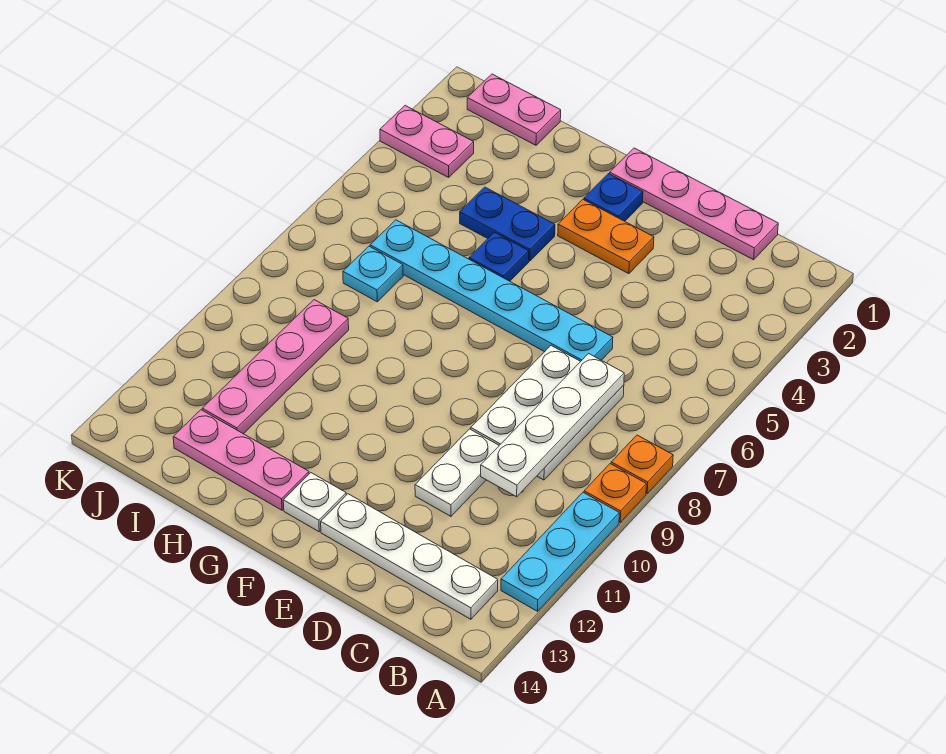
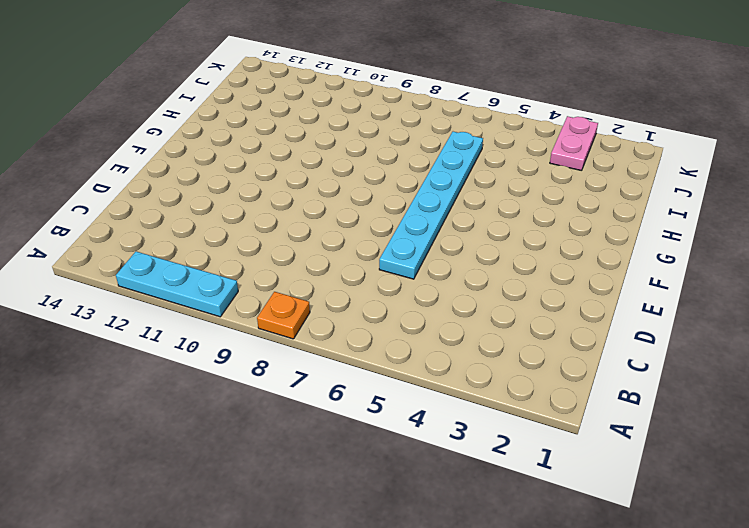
none -> orange plate A9 level 1
none -> white plate B13:E13 level 1
none -> pink plate C1:F1 level 1

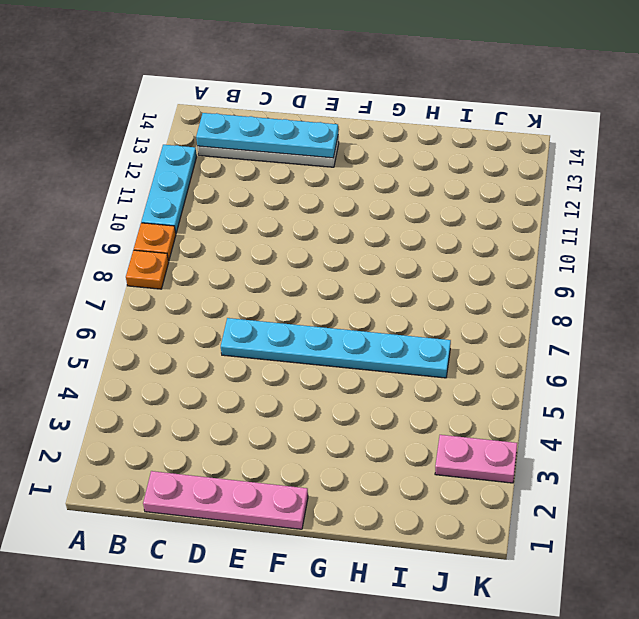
cyan plate B13:E13 level 2 -> none
none -> white plate C7:D9 level 1
none -> white plate D10:D11 level 1
none -> orange plate E3:F3 level 1

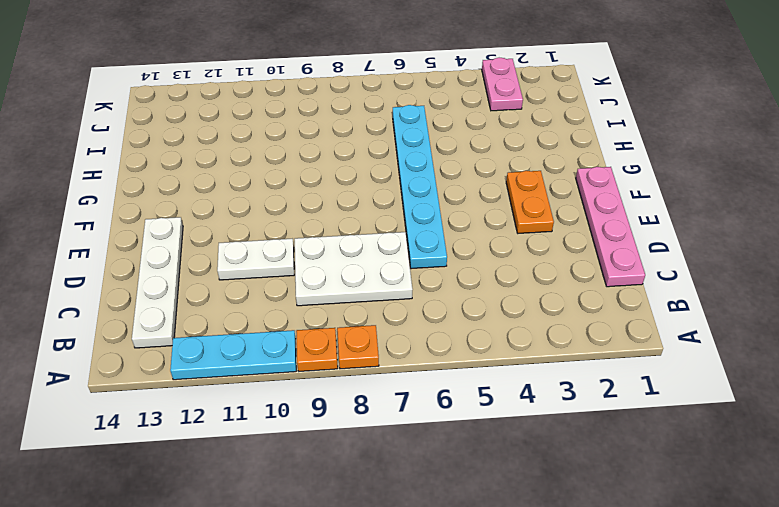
none -> blue plate F2 level 1
none -> white plate F13 level 1
none -> blue plate G4:H4 level 1

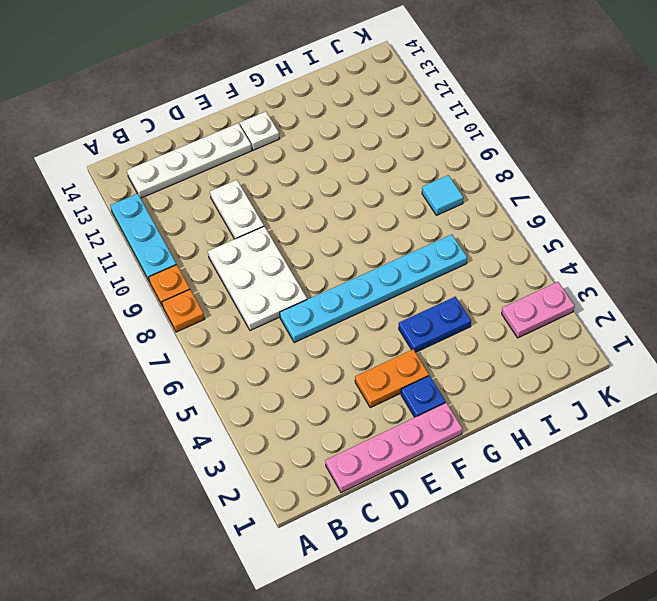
cyan tile J8 level 1 -> none
none -> blue plate G5 level 1
none -> pink plate G13:I13 level 1
none -> pink plate I1:J1 level 1

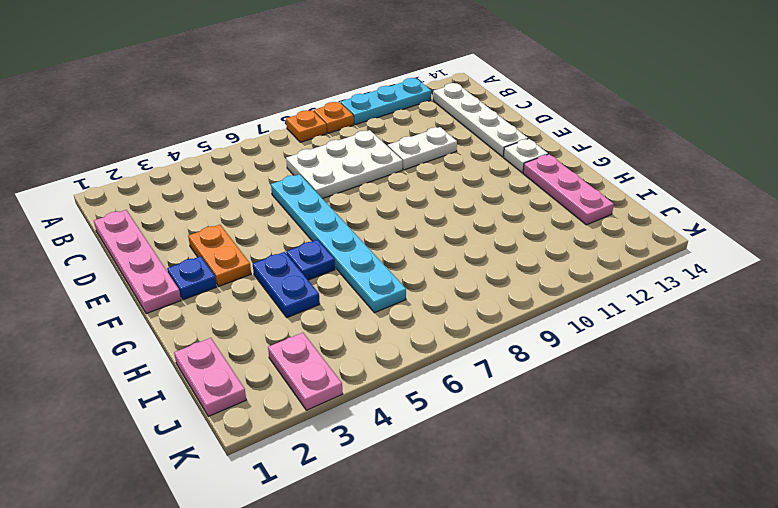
none -> cyan plate I7 level 1
none -> pink plate I9:I12 level 1
none -> white plate C7:C10 level 2

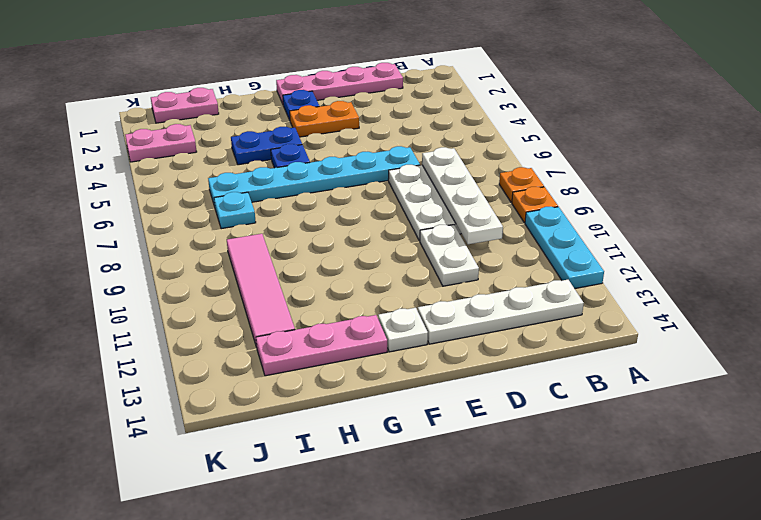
pink tile I9:I12 level 1 -> pink plate I9:I12 level 1

